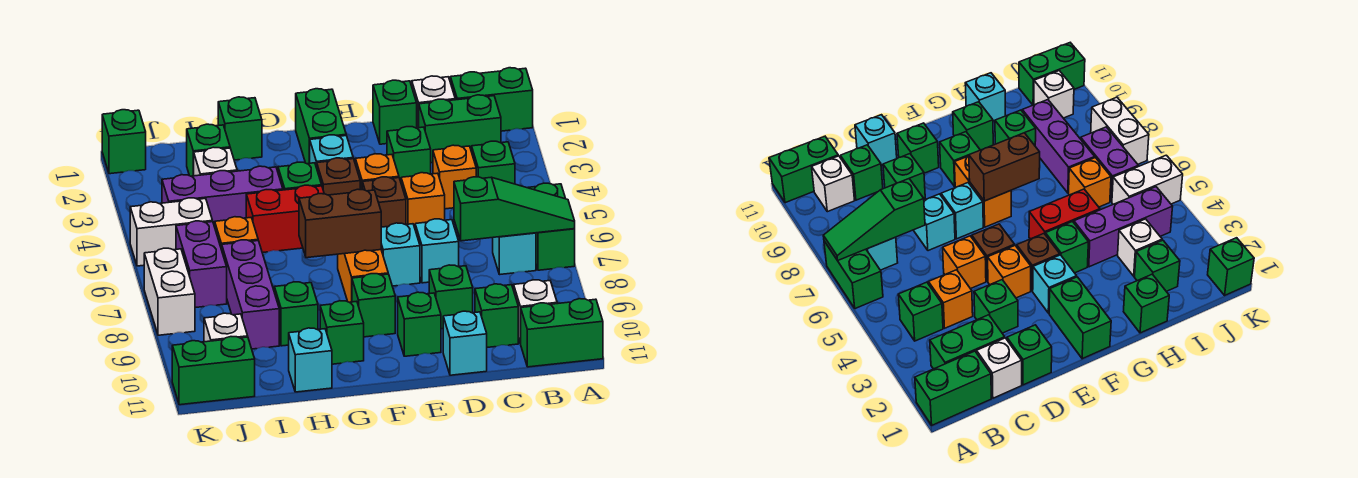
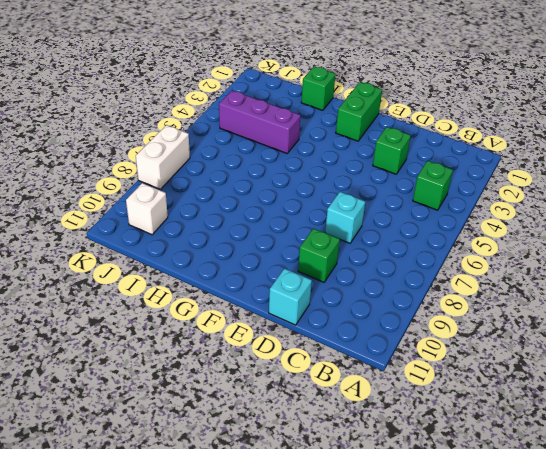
none -> green brick A1:B1 level 1
none -> green brick A6:A7 level 1
none -> green brick A11:B11 level 1
none -> green brick B2:C2 level 1

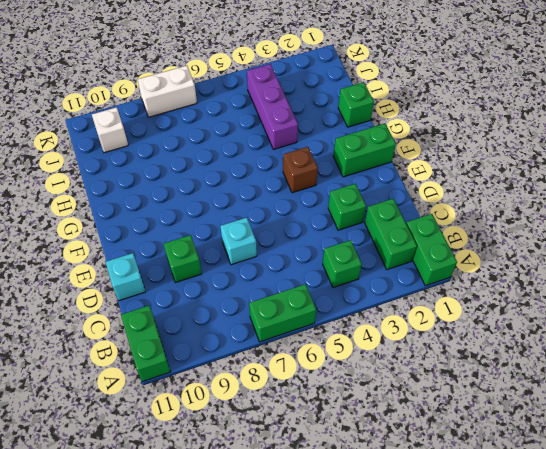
none -> cyan brick B7 level 1
none -> white brick B10 level 1
none -> white brick C1 level 1
none -> orange brick C4 level 1

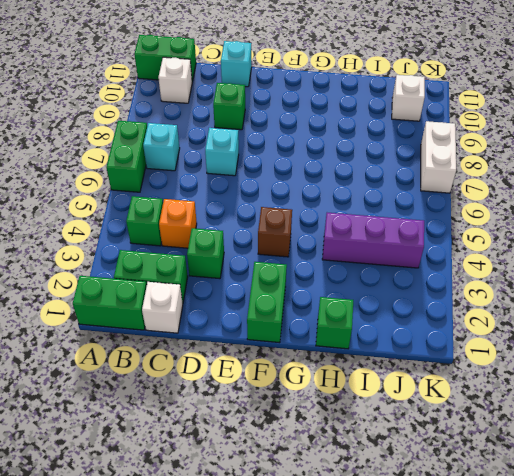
none -> green brick C10 level 1
none -> green brick D1 level 1
none -> orange brick D5 level 1
none -> orange brick E4 level 1

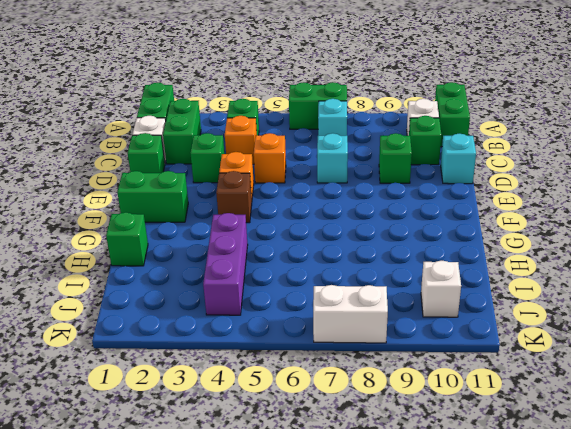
none -> brown brick E5 level 1
none -> cyan brick E7 level 1
none -> green brick E10 level 1
none -> cyan brick F3 level 1

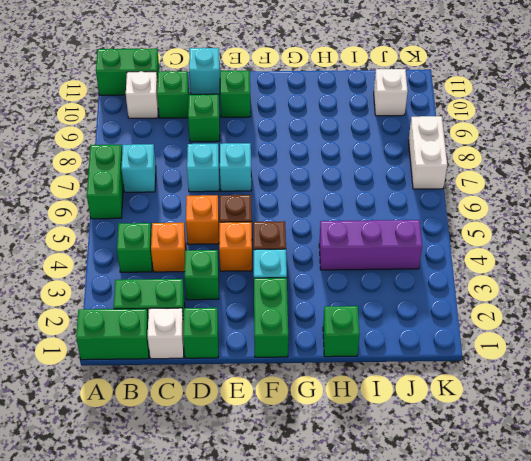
none -> orange brick F7:F8 level 1
none -> green brick F9 level 1
none -> green brick G4 level 1
none -> red brick G5:H5 level 1

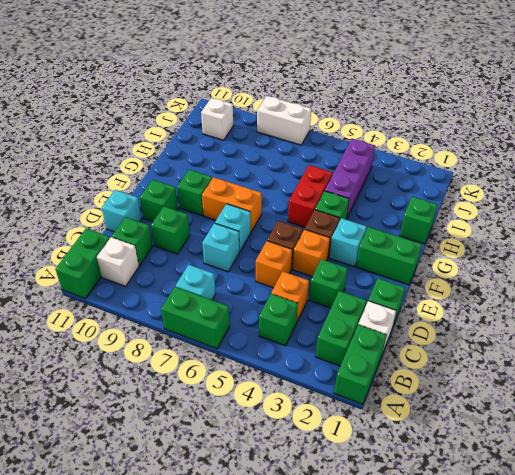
none -> green brick G10 level 1
none -> green brick H9 level 1
none -> cyan brick H11 level 1
none -> green brick I2 level 1

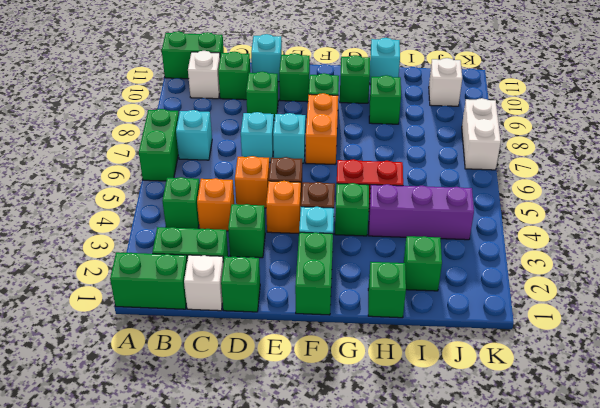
none -> white brick I3 level 1
none -> orange brick I6 level 1
none -> purple brick I7:I9 level 1
none -> white brick J5:K5 level 1

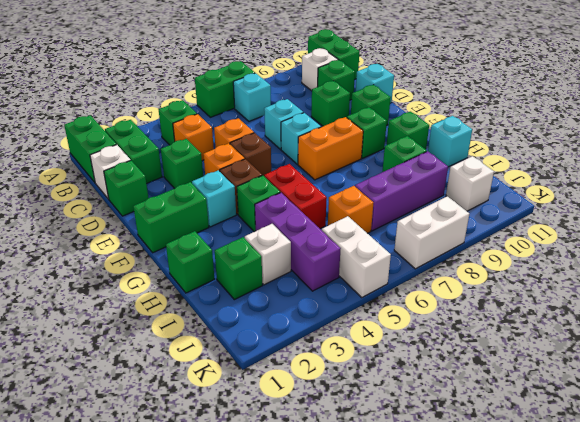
none -> purple brick J6:J7 level 1
none -> green brick J11:K11 level 1
none -> green brick K1 level 1
none -> green slope A7:C7 level 2 top C

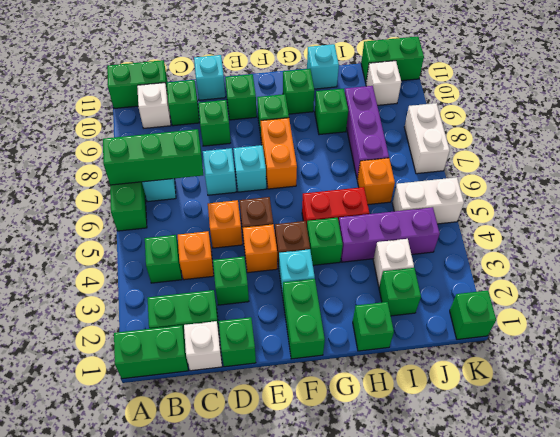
green brick A7:C7 level 2 -> green slope A7:C7 level 2 top C
none -> purple brick J6:J7 level 1
none -> brown brick F7:G7 level 2

